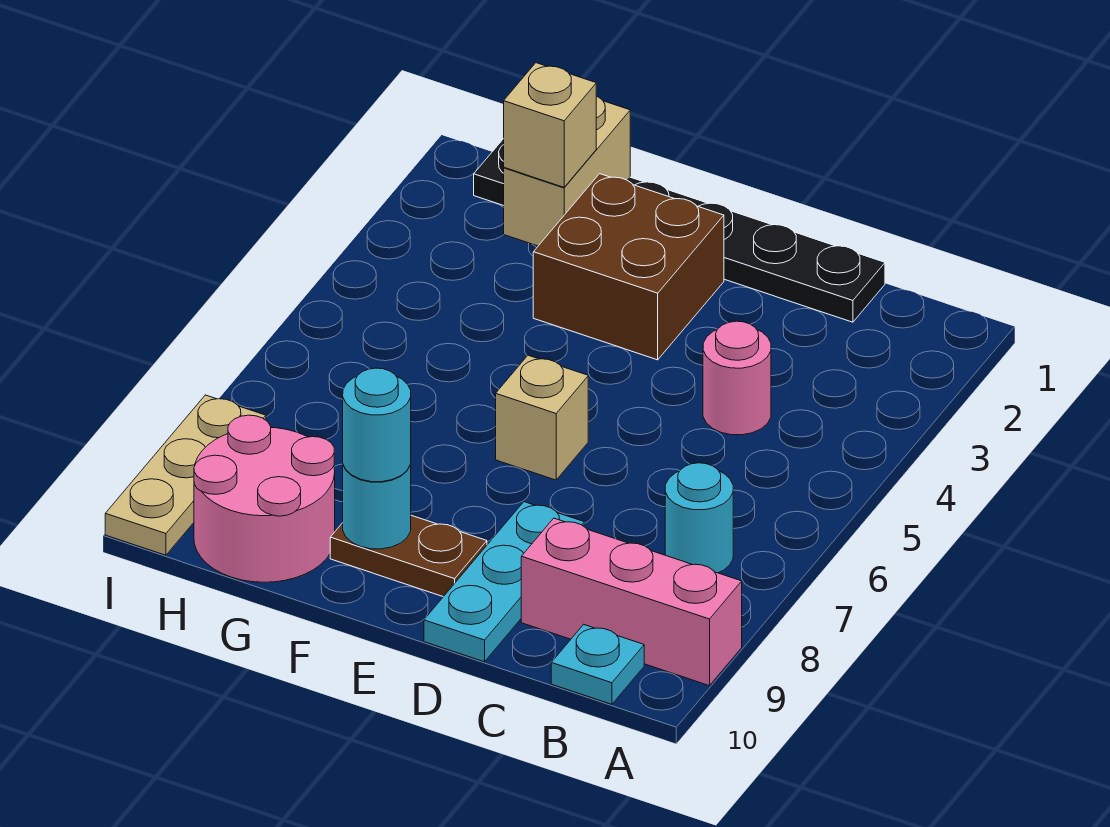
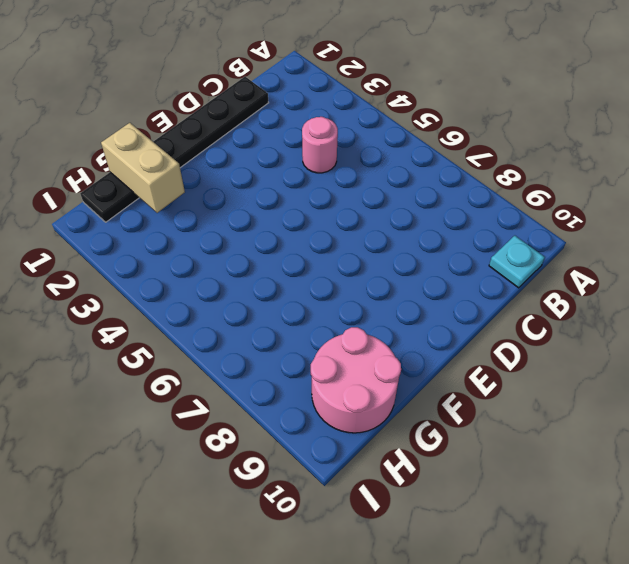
none -> pink brick A9:C9 level 1
none -> cyan round brick B7 level 1
none -> cyan plate D8:D10 level 1

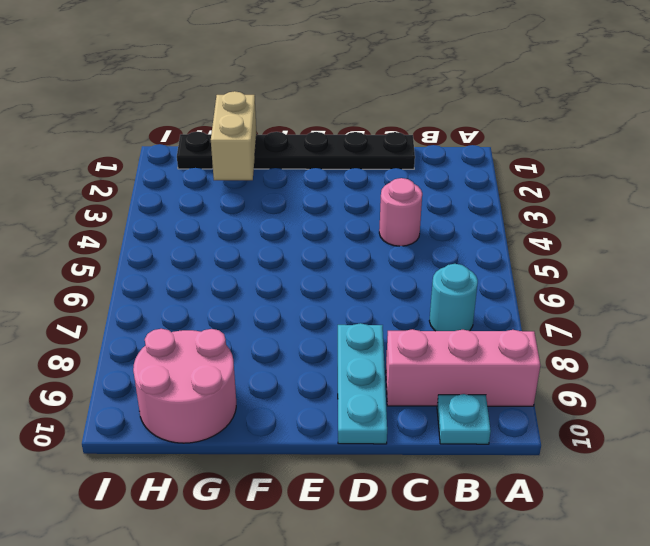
none -> brown brick E2:F3 level 1
none -> tan brick E6 level 1
none -> brown plate E9:F9 level 1

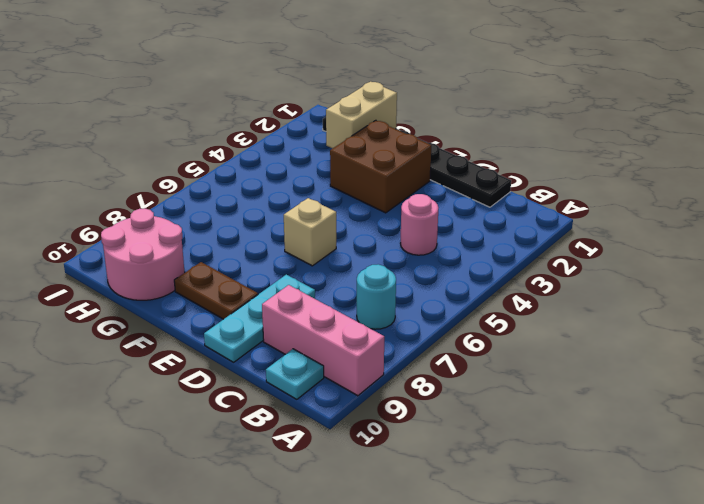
none -> tan plate I8:I10 level 1
none -> cyan round brick F9 level 2
none -> cyan round brick F9 level 3

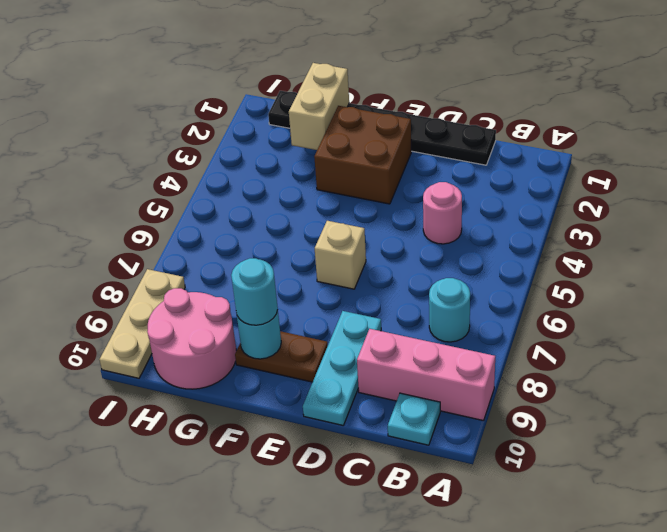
none -> tan brick G2 level 3

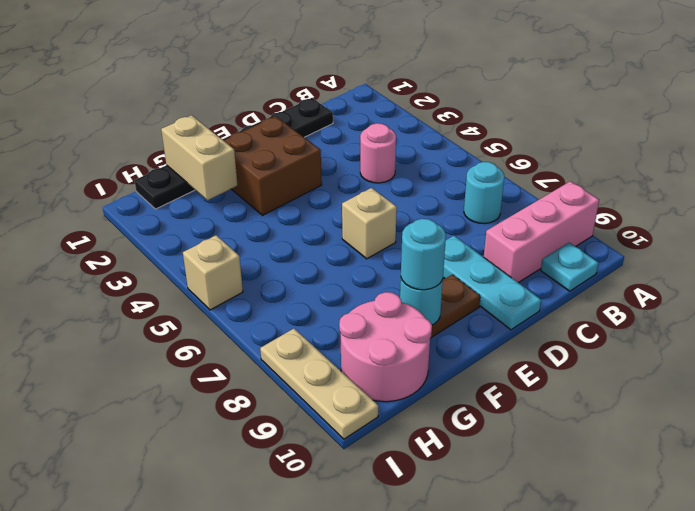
tan brick I5 level 1 -> tan brick G2 level 3

